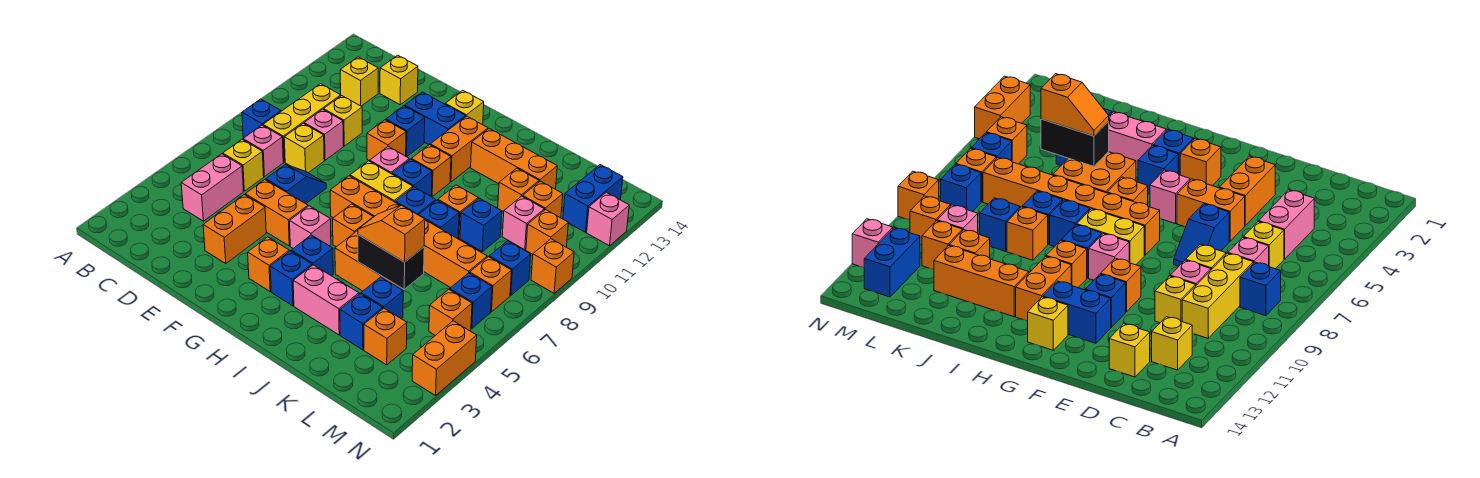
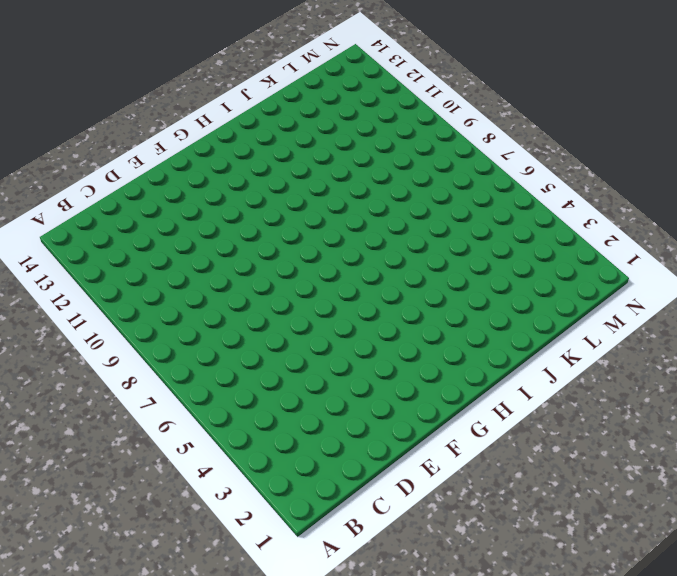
none -> blue brick B8 level 1
none -> pink brick C4:C5 level 1
none -> yellow brick C6 level 1
none -> pink brick C7 level 1

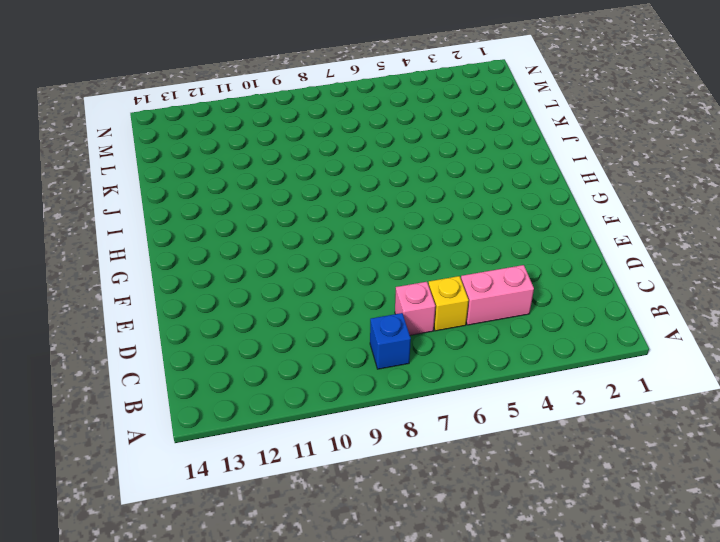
none -> yellow brick C8:C10 level 1
none -> yellow brick C12 level 1
none -> yellow brick D8 level 1
none -> pink brick D9 level 1

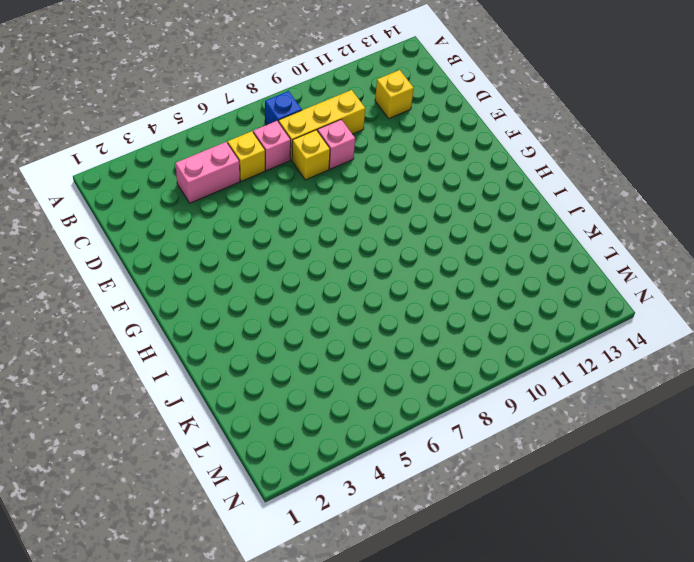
none -> yellow brick D10 level 1
none -> yellow brick D13 level 1
none -> orange brick E3:E4 level 1
none -> orange brick E5:F5 level 1

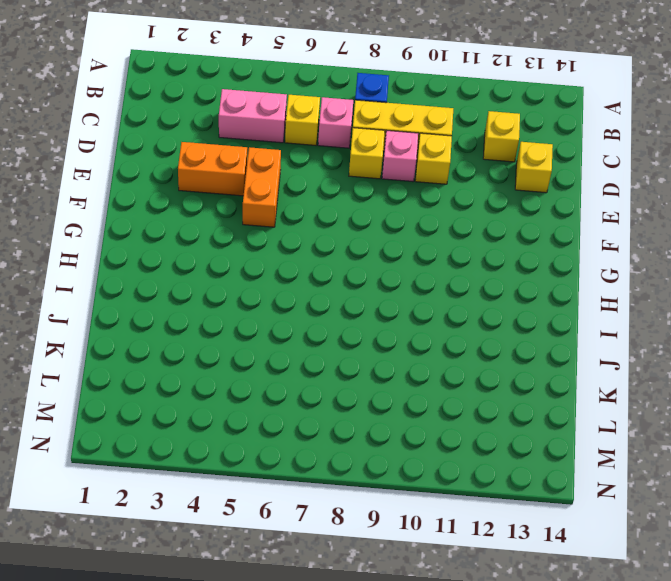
none -> blue slope E6:E7 level 1 top 6
none -> orange brick F10 level 1
none -> blue brick F11 level 1
none -> blue brick F12:G12 level 1

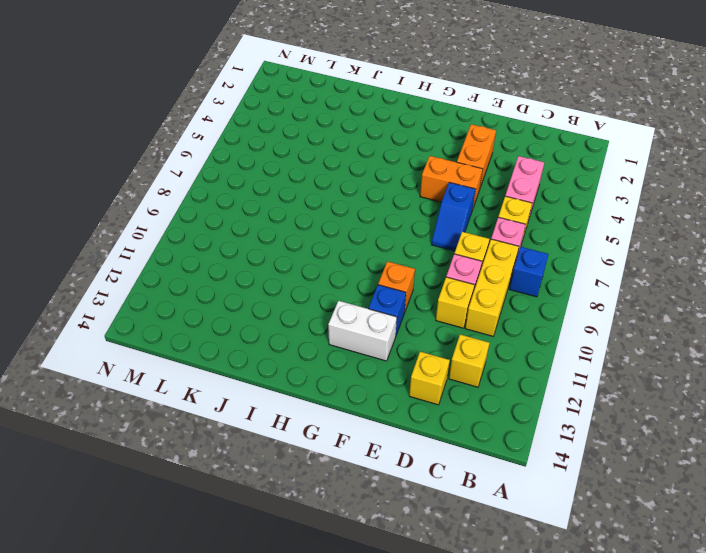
white brick F12:G12 level 1 -> blue brick F12:G12 level 1
none -> orange brick G3 level 1
none -> pink brick G5 level 1
none -> orange brick G7:L7 level 1
none -> yellow brick G8:H8 level 1

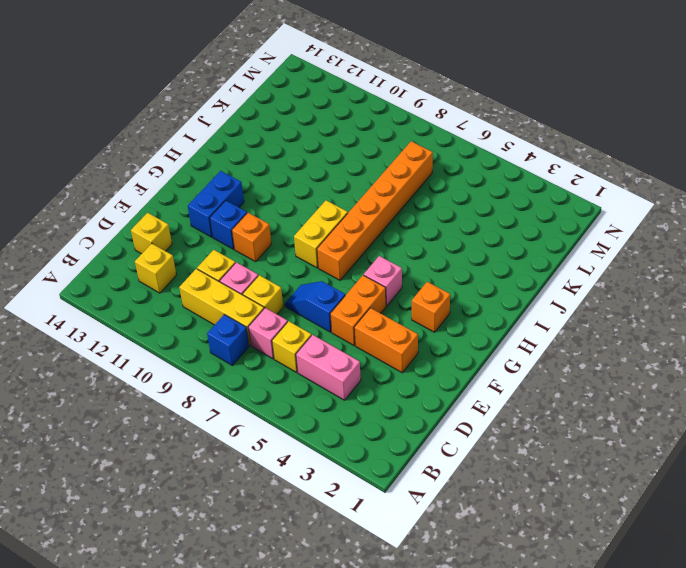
none -> pink brick G9 level 1
none -> yellow brick G13 level 1
none -> blue brick H3 level 1
none -> blue brick H4 level 1

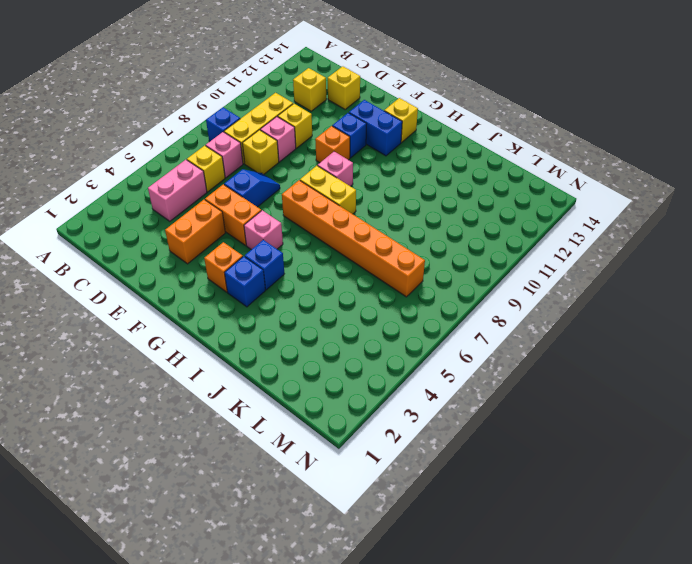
none -> orange brick H6 level 1
none -> blue brick H9 level 1
none -> orange brick H10 level 1
none -> orange brick H11:H12 level 1

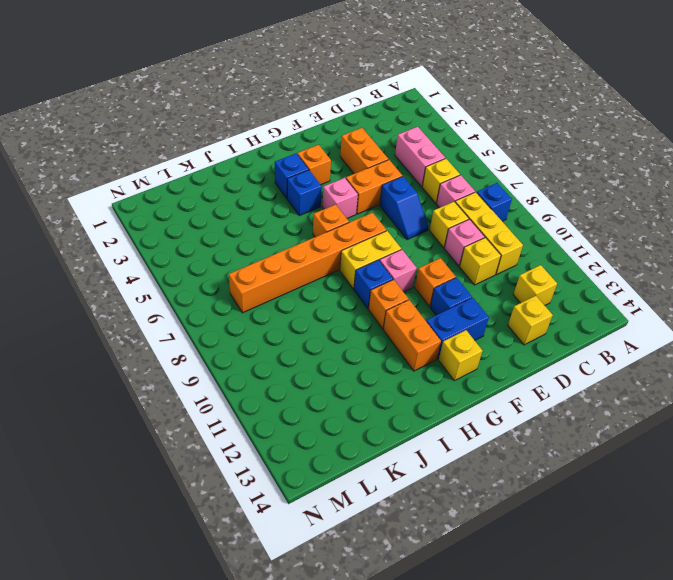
none -> pink brick I3:J3 level 1
none -> orange brick I5:J6 level 1
none -> blue brick I8 level 1
none -> orange brick I12:K12 level 1

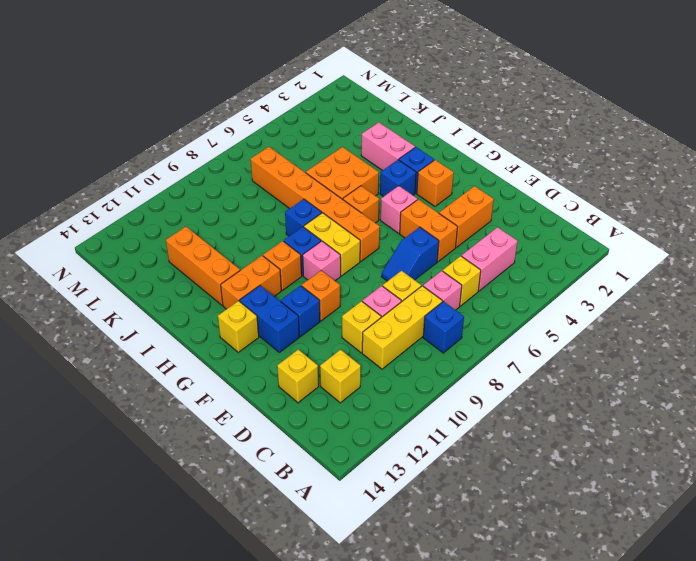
none -> blue brick J8 level 1
none -> orange brick J9 level 1
none -> blue brick K3 level 1
none -> blue brick K4 level 1

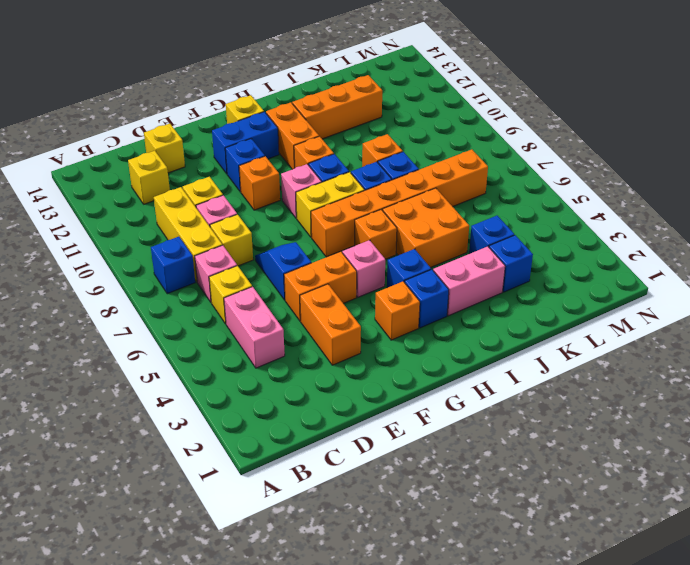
none -> blue brick K9 level 1
none -> orange brick K11 level 1
none -> orange brick L3 level 1
none -> pink brick L10 level 1

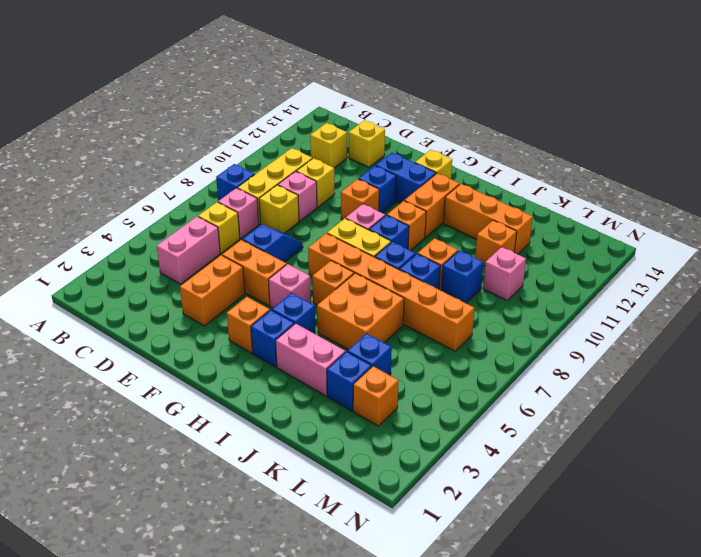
none -> orange brick L11 level 1
none -> orange brick M5 level 1
none -> blue brick M6 level 1
none -> orange brick M7 level 1

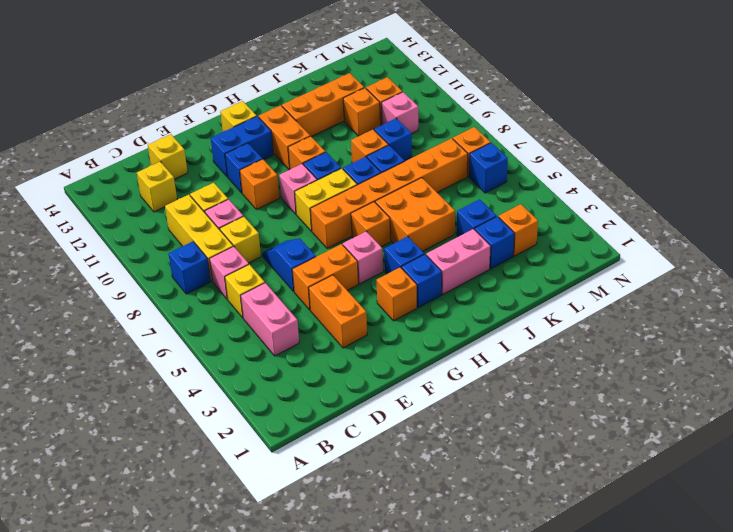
none -> orange brick M5 level 1
none -> blue brick M8 level 1
none -> orange brick M10 level 1
none -> blue brick M12:M13 level 1

